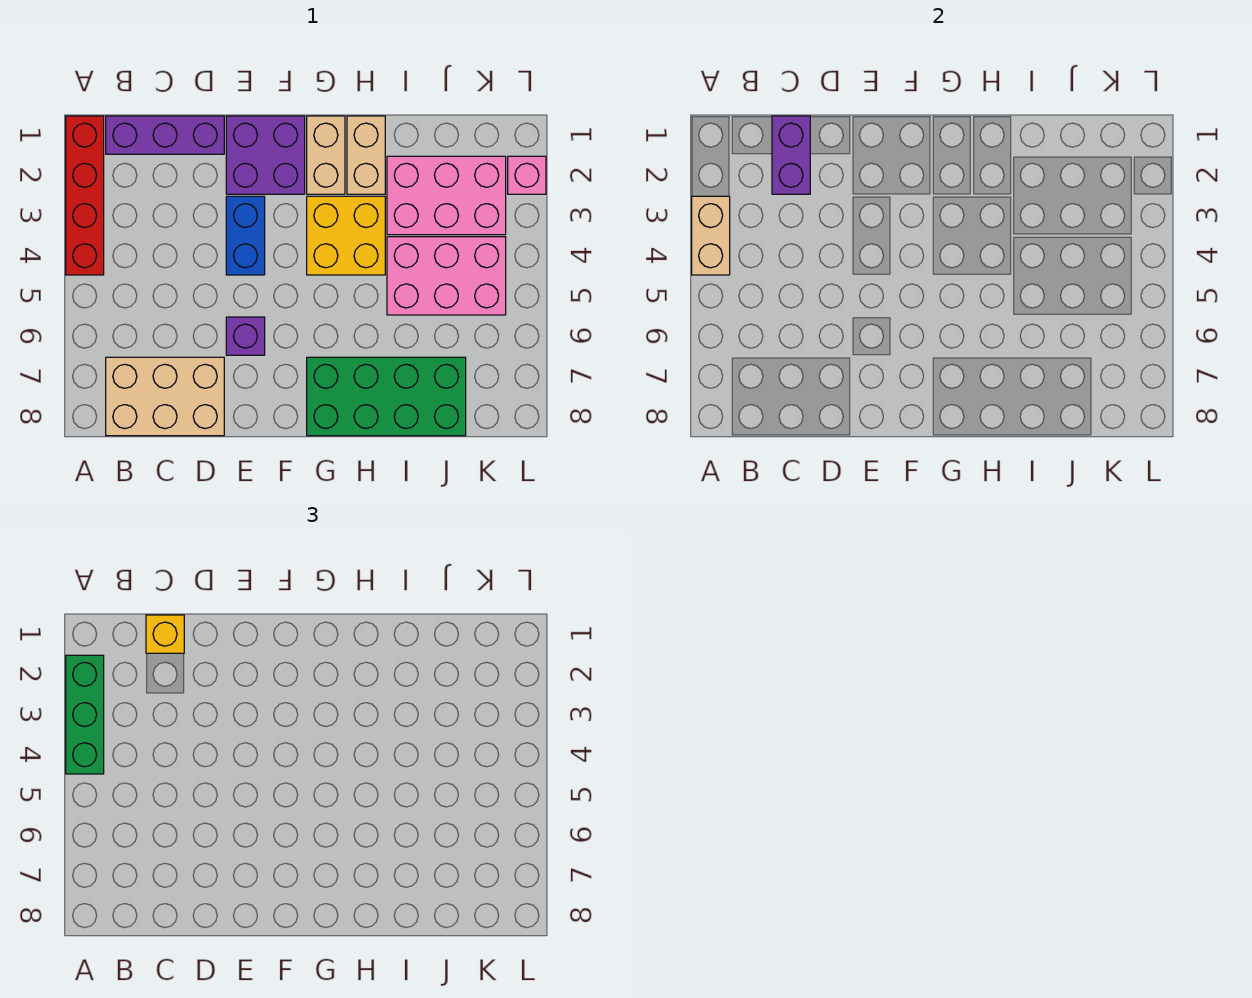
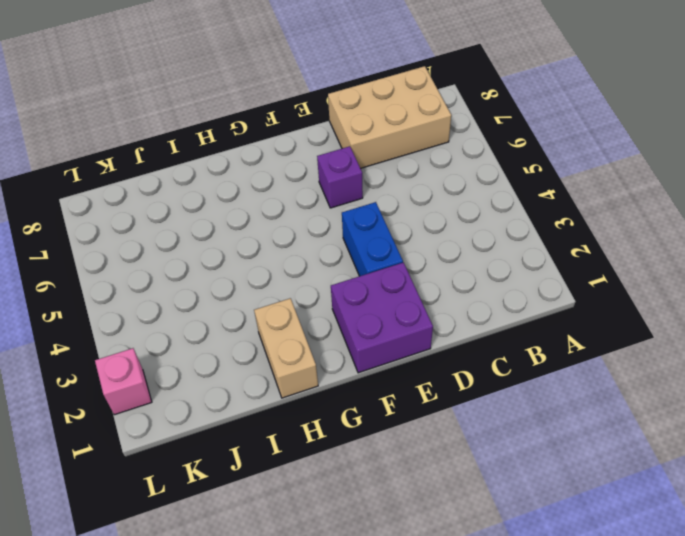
none -> red brick A1:A4 level 1
none -> purple brick B1:D1 level 1
none -> tan brick G1:G2 level 1

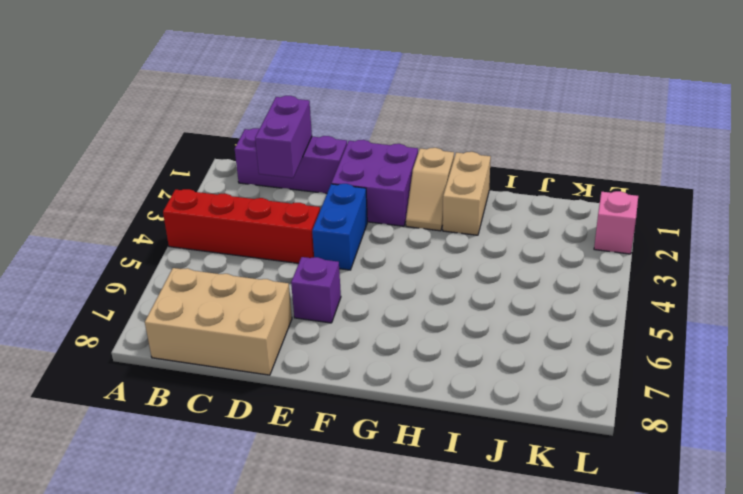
red brick A4:D4 level 1 -> red brick A1:A4 level 1
tan slope G1:G2 level 1 top 1 -> tan brick G1:G2 level 1
none -> yellow brick G3:H4 level 1
none -> green brick G7:J8 level 1
none -> pink brick I2:K3 level 1

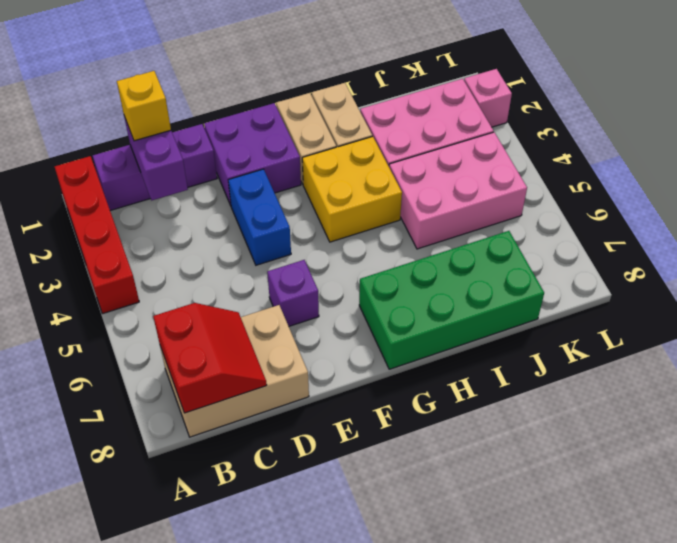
red slope B7:C8 level 2 top B -> none
none -> tan brick A3:A4 level 2
none -> green brick A2:A4 level 3

